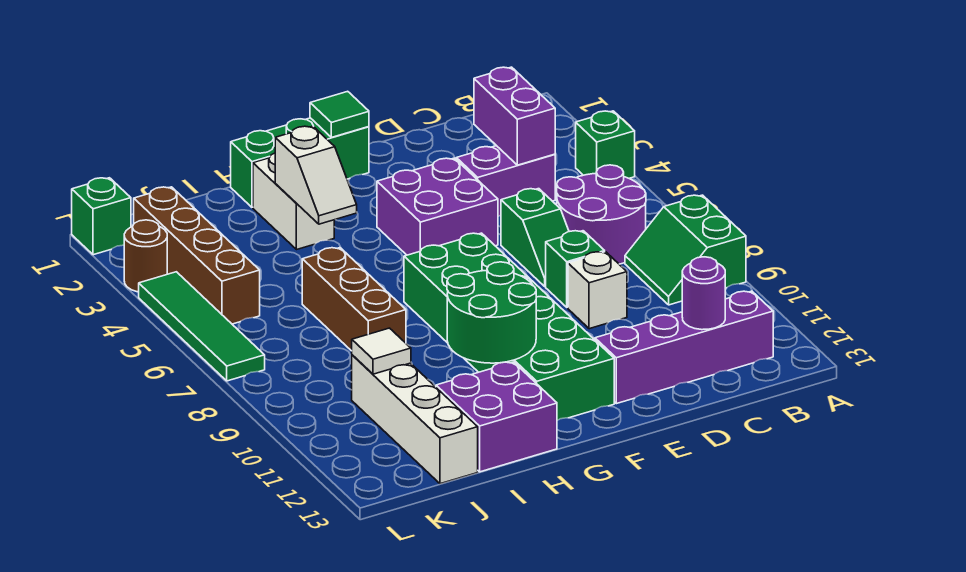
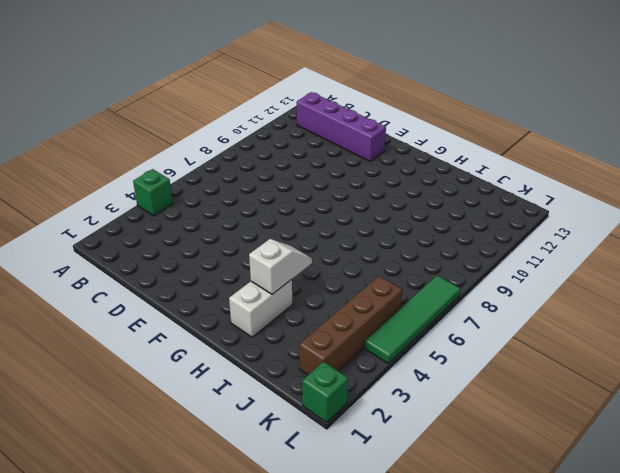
none -> green slope A8:B9 level 1 top A
none -> purple round brick B6:C7 level 1
none -> purple brick C4:D4 level 1

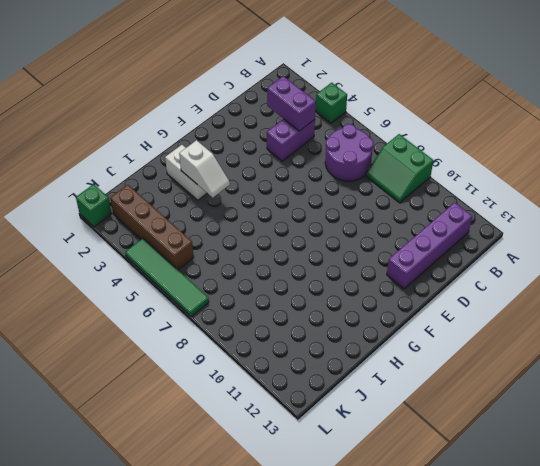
none -> green slope D6:D7 level 1 top 6
none -> green brick D8 level 1
none -> white brick D9 level 1

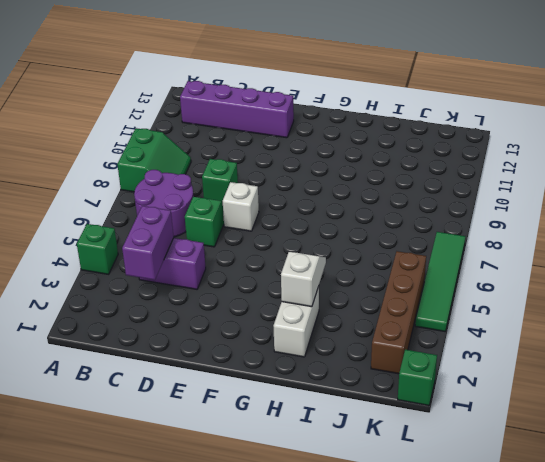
white brick E7 level 1 -> white brick D9 level 1
none -> purple brick E4:F5 level 1
none -> green brick F1:H1 level 1
none -> green brick F7:G12 level 1

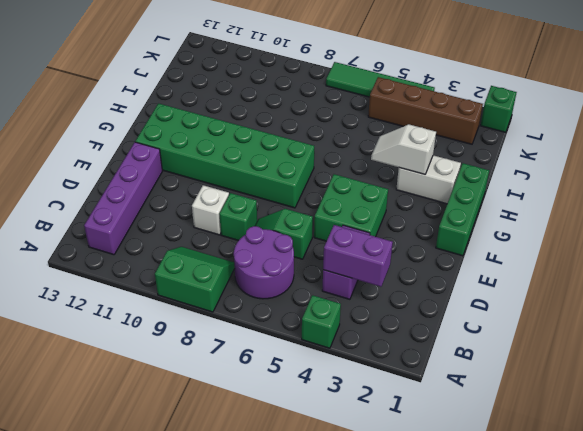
green brick E4:F5 level 1 -> purple brick E4:F5 level 1
none -> purple brick H12:I13 level 1
none -> brown brick I6:I8 level 1
none -> white brick J10:J13 level 1

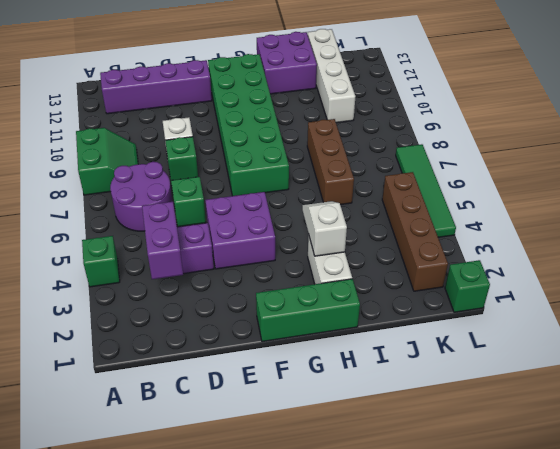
none -> brown round brick L3 level 1
none -> purple round brick C12 level 2
none -> green tile F1 level 2

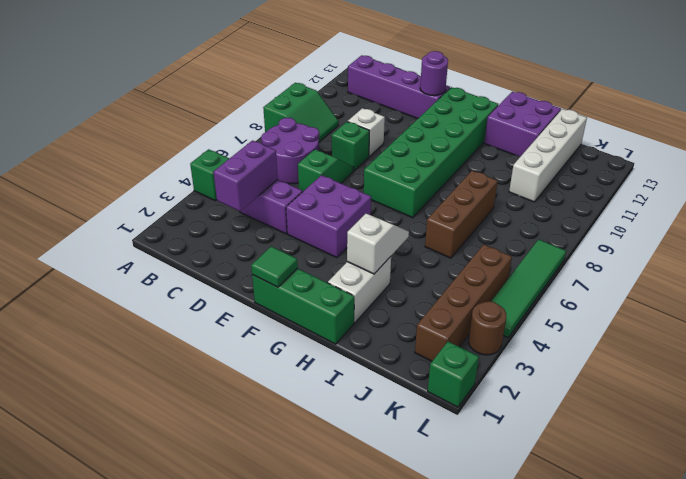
purple round brick E12 level 2 -> purple round brick C12 level 2
none -> green round brick G10:H11 level 2
none -> white tile J10 level 2

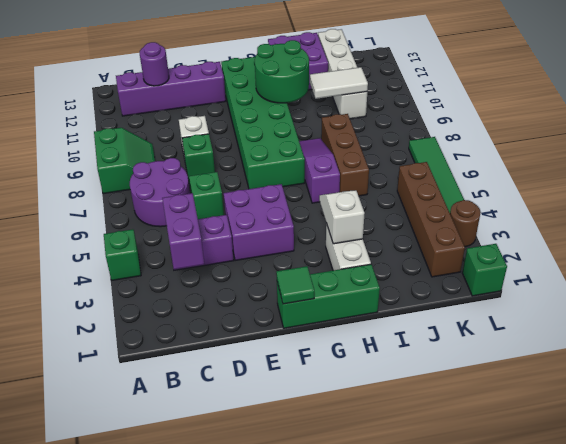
purple slope H6:H8 level 1 top 6 -> none
white tile I10:J10 level 2 -> white tile J10 level 2

